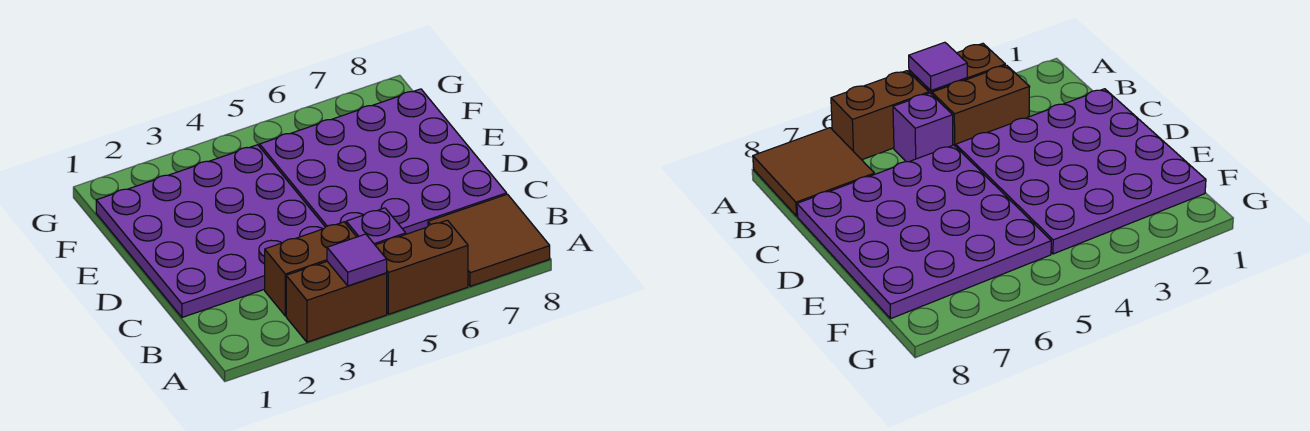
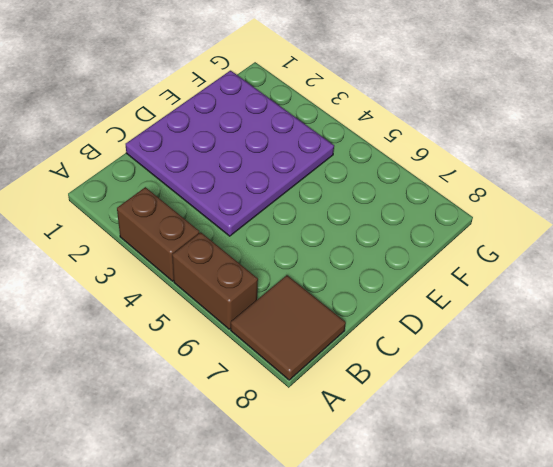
none -> brown brick B3:B4 level 1
none -> purple brick B5 level 1

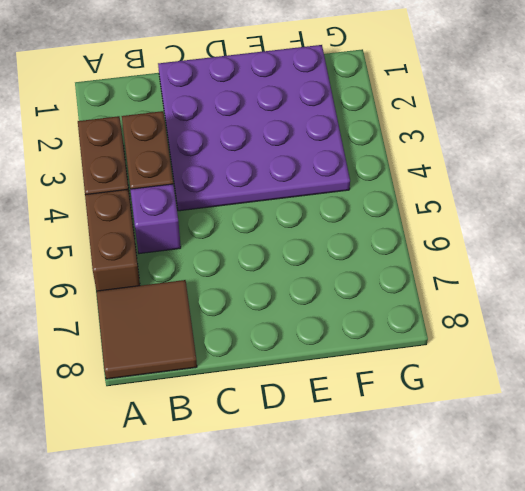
none -> purple plate C5:F8 level 1
none -> purple tile A4 level 2

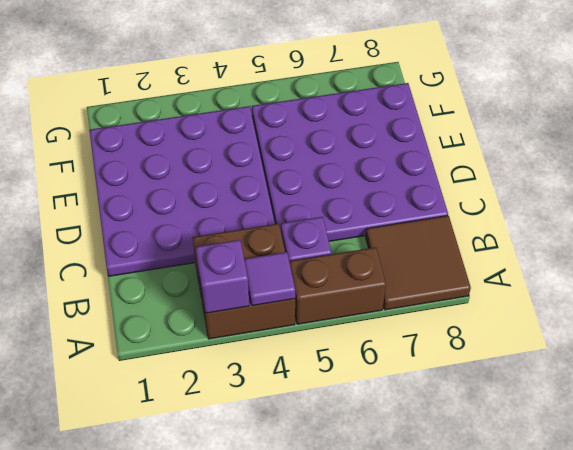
purple brick A3 level 2 -> none

